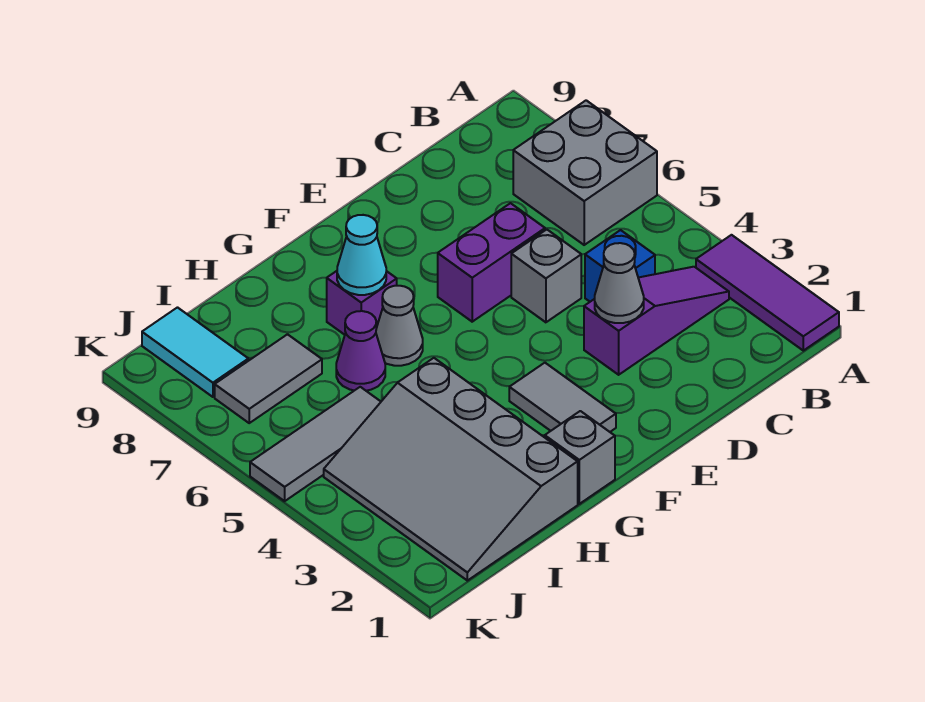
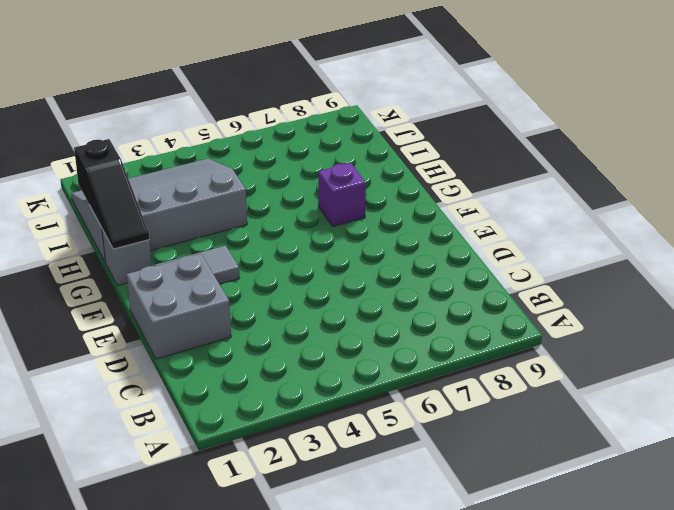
grey brick D1:E2 level 1 -> grey brick A6:B7 level 1
black slope G1:I1 level 2 top I -> none
none -> purple tile A1:A3 level 1
none -> purple slope B3:D3 level 1 top D
none -> blue brick C4 level 1

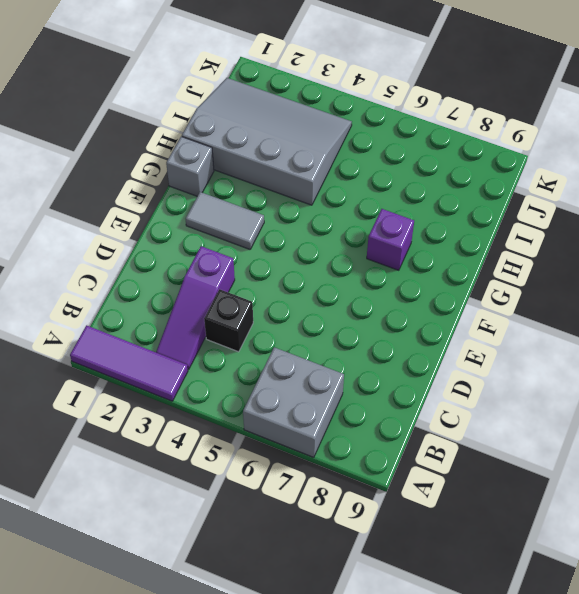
black brick C4 level 1 -> blue brick C4 level 1
none -> grey brick D5 level 1
none -> purple brick D6:E6 level 1
none -> grey cone G6 level 1

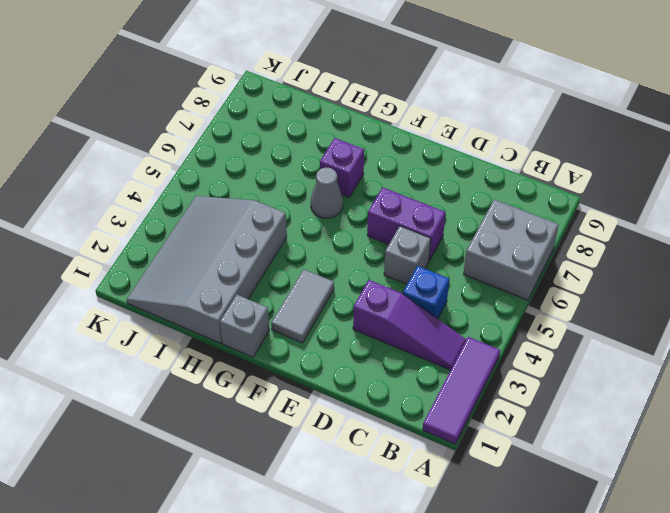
none -> purple cone H6 level 1
none -> grey tile I5:K5 level 1
none -> grey tile I7:J7 level 1

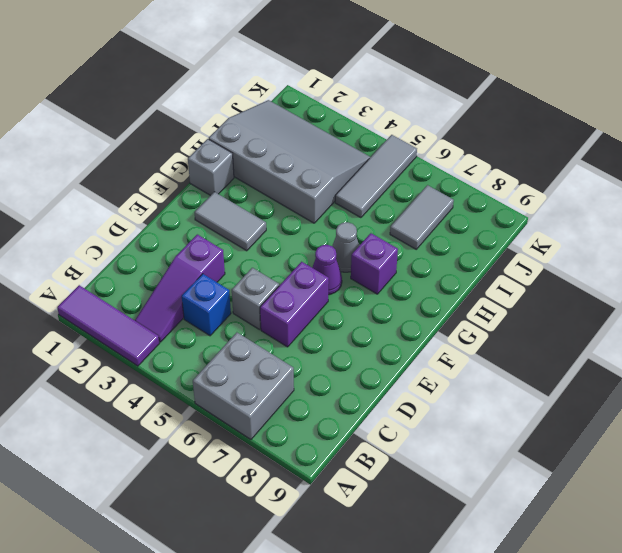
purple cone F6 level 1 -> purple cone H6 level 1
none -> cyan tile J8:J9 level 1
none -> grey cone D3 level 2
none -> cyan cone G7 level 2

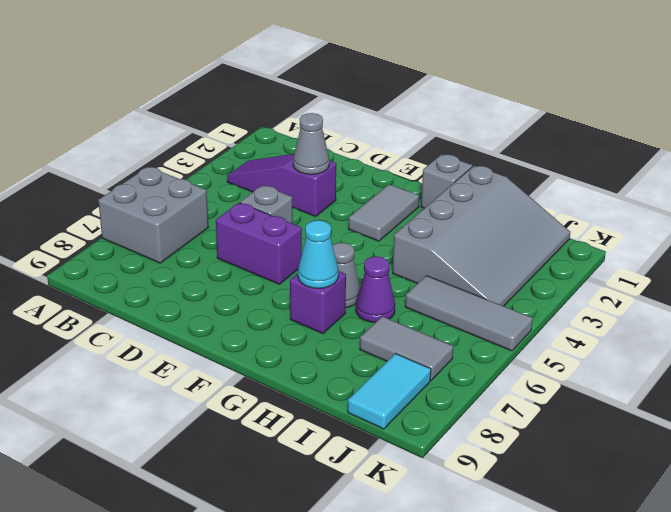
none -> purple tile A1:A3 level 1
none -> blue brick C4 level 1

